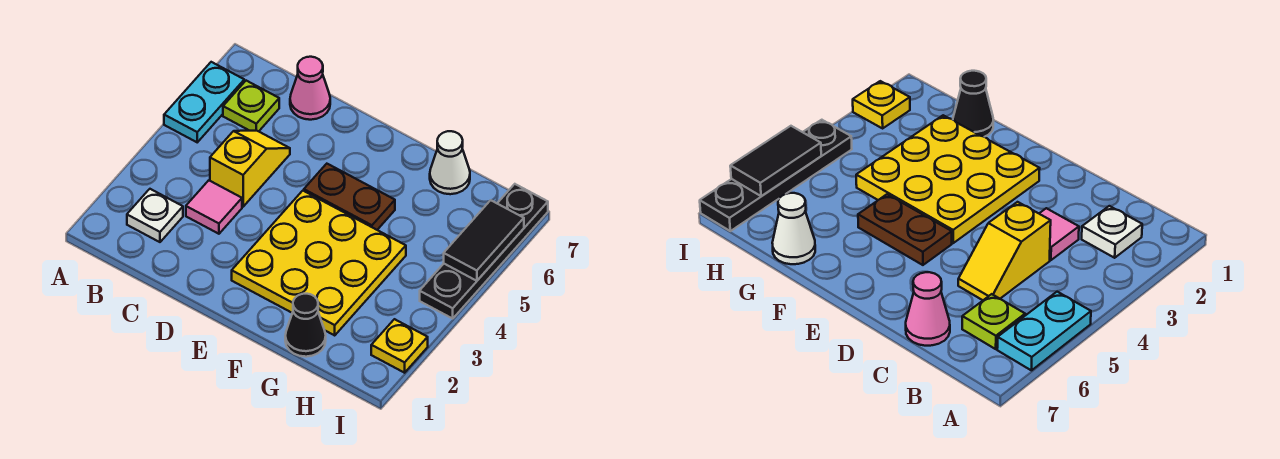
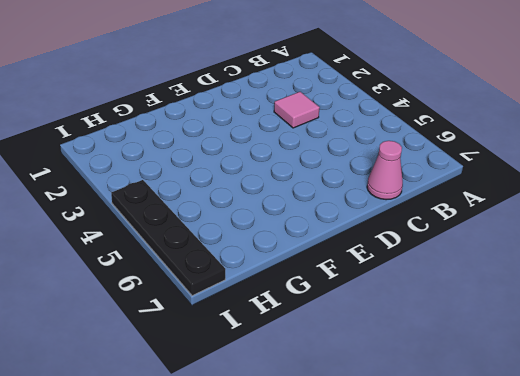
none -> cyan plate A5:A6 level 1
none -> white plate B2 level 1
none -> lime plate B6 level 1

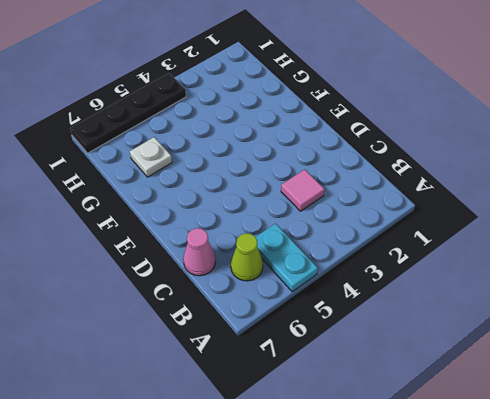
cyan plate A5:B5 level 1 -> cyan plate A5:A6 level 1
lime cone B6 level 1 -> lime plate B6 level 1
white plate G6 level 1 -> white plate B2 level 1
none -> yellow slope C4:C5 level 1 top 4
none -> yellow plate E2:G4 level 1
none -> brown plate E5:F5 level 1

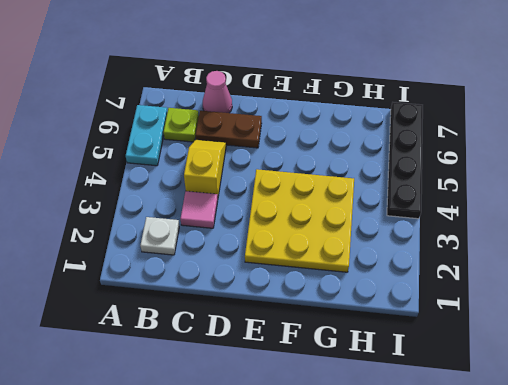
brown plate C6:D6 level 1 -> brown plate E5:F5 level 1
none -> black cone G1 level 1
none -> white cone G7 level 1
none -> yellow plate I2 level 1

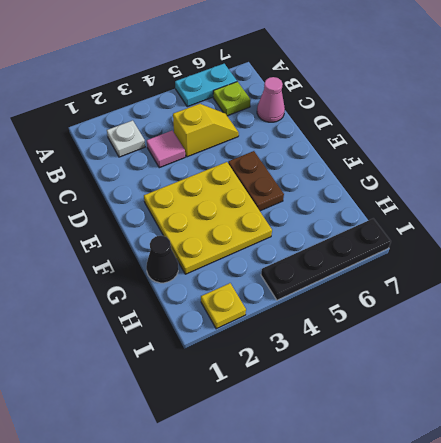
none -> white cone G7 level 1
none -> black tile I5:I6 level 2

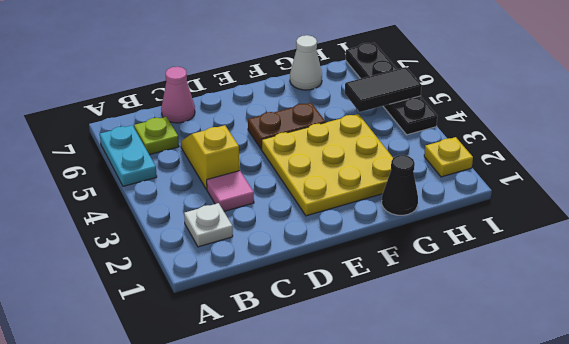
black tile H5:I5 level 2 -> black tile I5:I6 level 2

